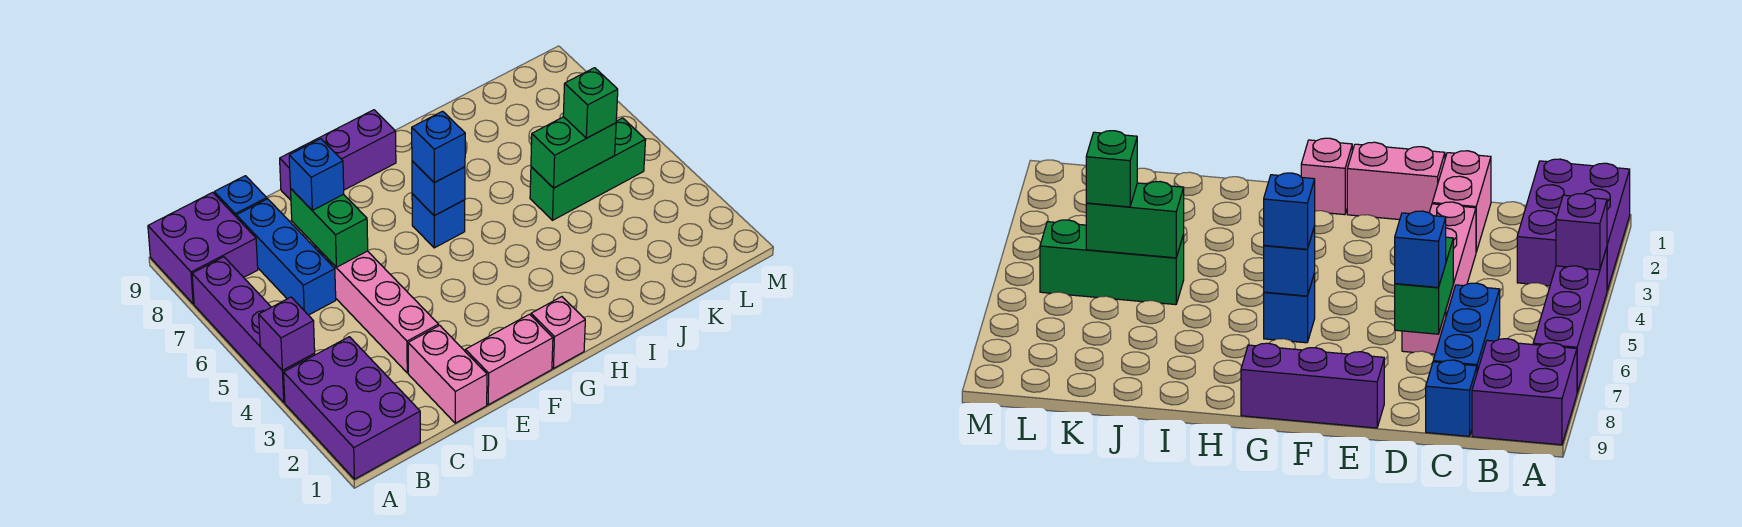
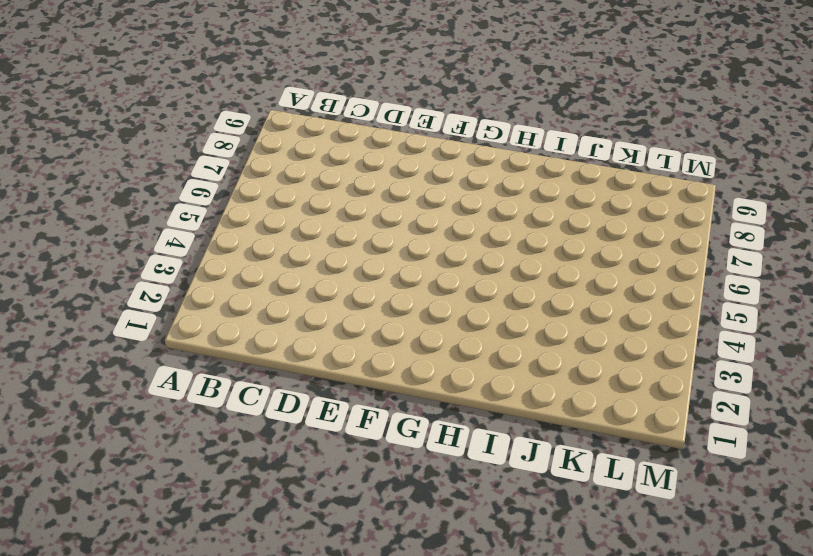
none -> purple brick A1:B3 level 1
none -> purple brick A4:A7 level 1
none -> purple brick A8:B9 level 1

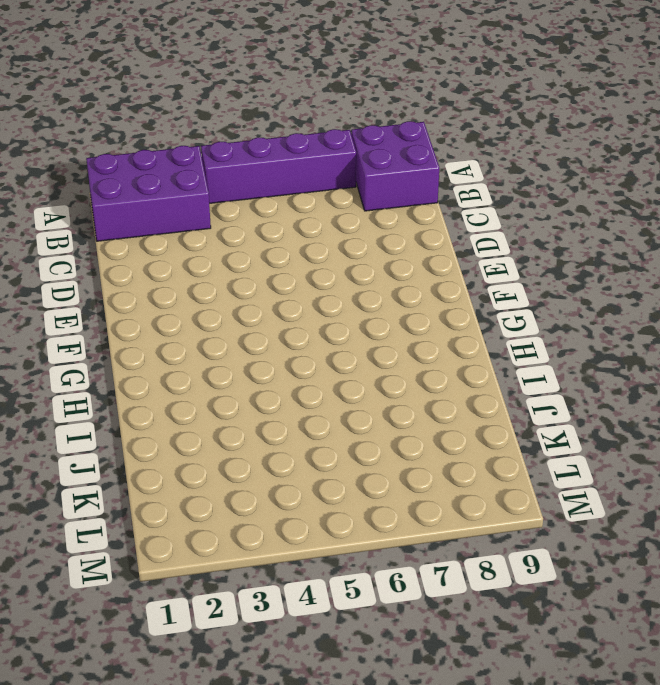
none -> blue brick C6:C8 level 1
none -> blue brick C9 level 1
none -> pink brick D1:D2 level 1

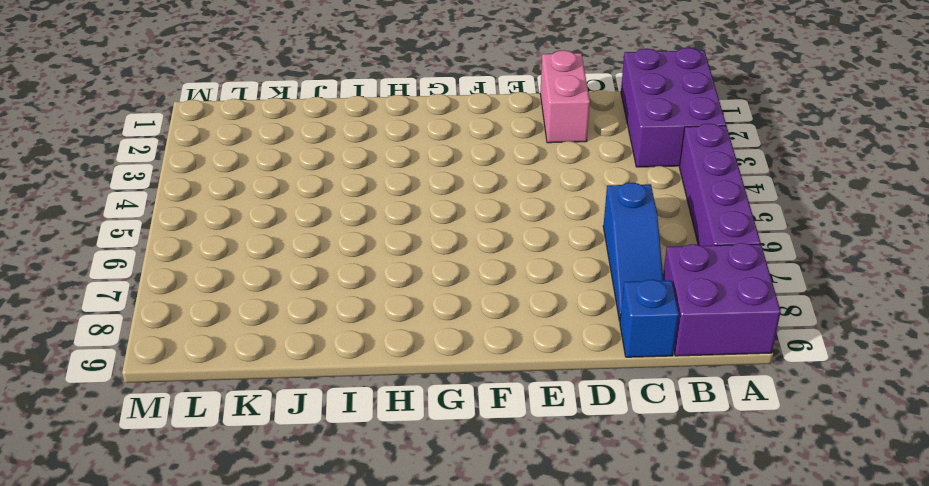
blue slope C6:C8 level 1 top 6 -> blue brick C6:C8 level 1
none -> pink brick D3:D6 level 1
none -> pink brick E1:F1 level 1
none -> purple brick E9:G9 level 1

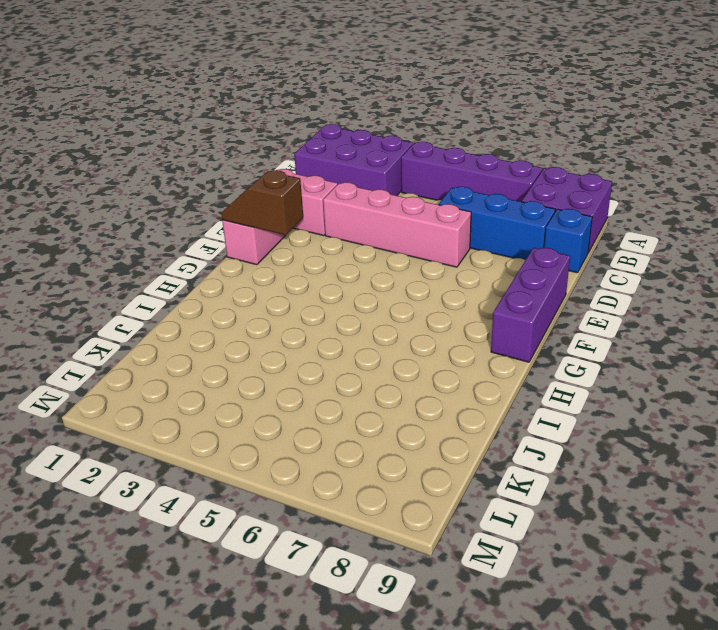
brown slope F1:F2 level 2 top 2 -> none
none -> pink brick G1 level 1
none -> blue brick G6 level 1
none -> green brick J5:L5 level 1

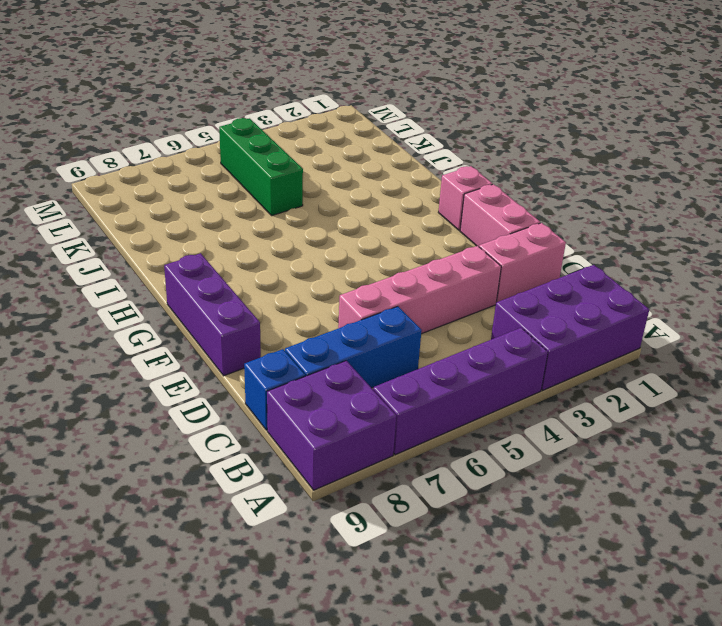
none -> blue brick G6 level 1
none -> purple brick A4 level 2
none -> green brick D6:D7 level 2

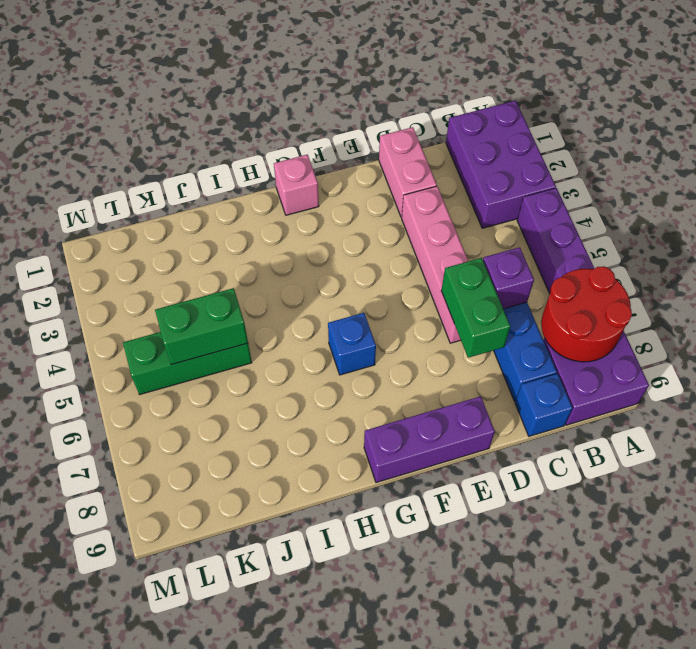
red round brick A7:B8 level 2 -> none
purple brick C6 level 2 -> purple brick A4 level 2
none -> pink brick E1:F1 level 1
none -> blue brick G6 level 2
none -> blue brick D7 level 3

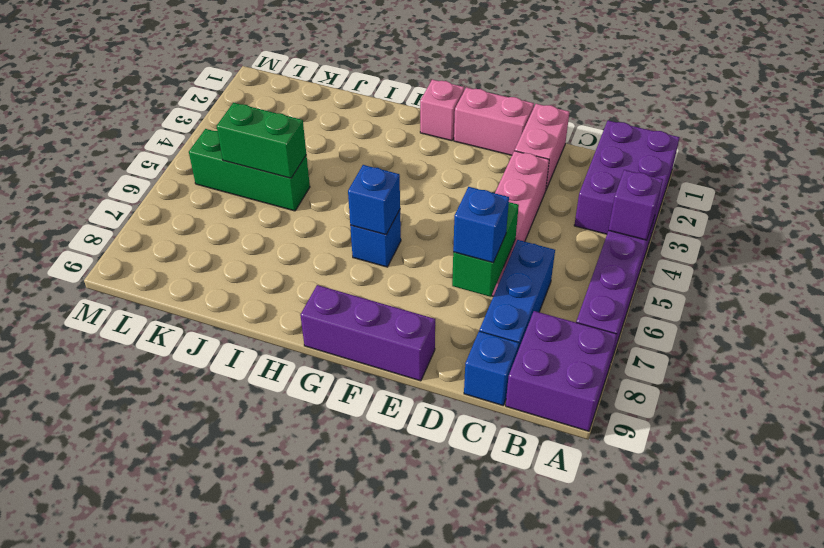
none -> blue brick G6 level 3
none -> green brick K5 level 3

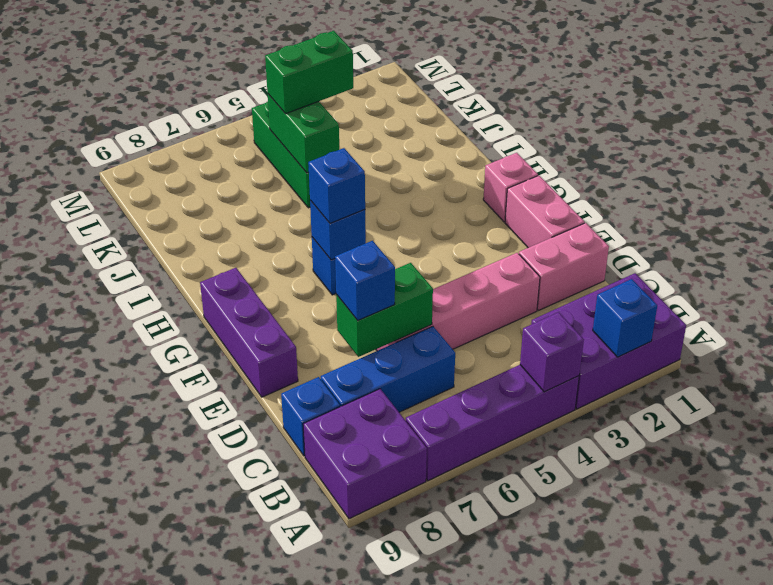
blue brick A2 level 2 -> none
green brick K4:K5 level 3 -> green brick K5 level 3

